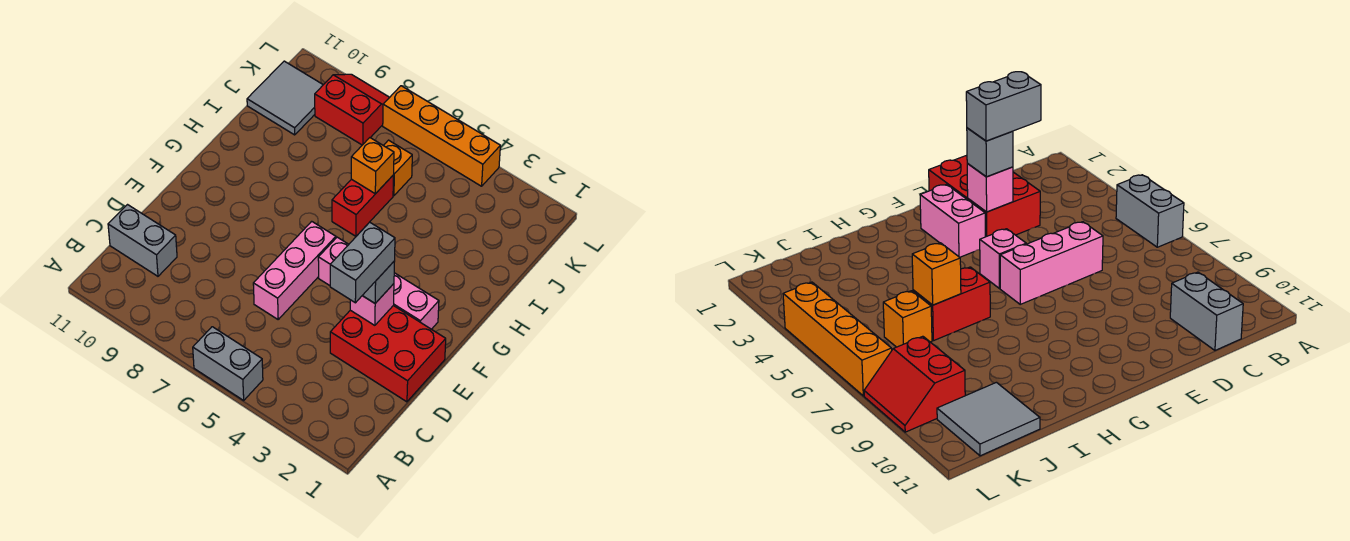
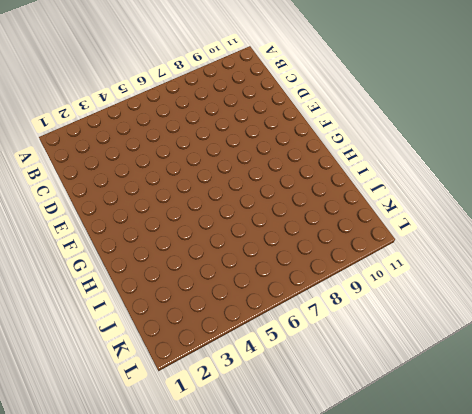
none -> grey brick A5:A6 level 1
none -> grey brick C10:C11 level 1
none -> red brick D1:E3 level 1

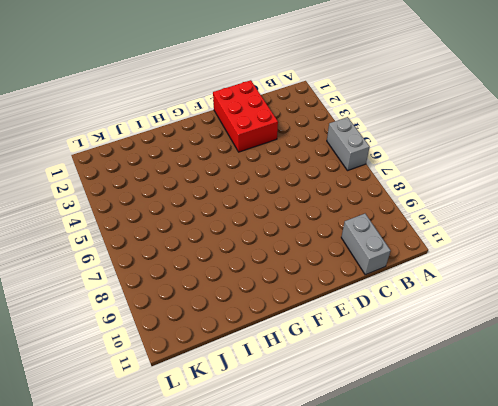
none -> pink brick D6:F6 level 1
none -> pink brick F2:F3 level 1
none -> pink brick F5 level 1

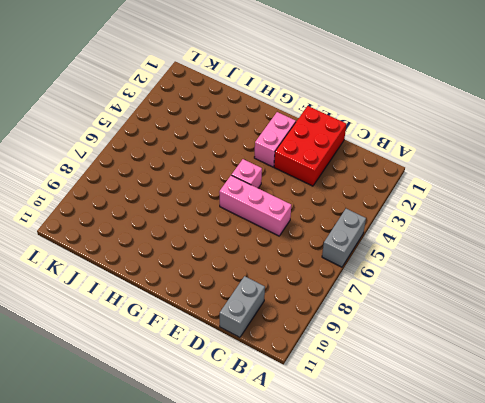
none -> red brick H6:I6 level 1
none -> orange brick J6 level 1
none -> grey tile J10:K11 level 1

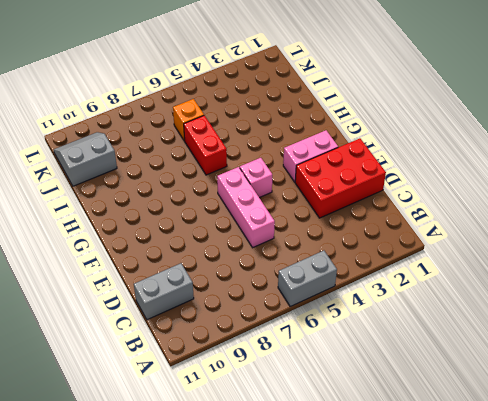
grey slope J10:K11 level 1 top J -> grey tile J10:K11 level 1
none -> red slope K8:L9 level 1 top K
none -> orange brick L4:L7 level 1
none -> pink brick E3 level 2

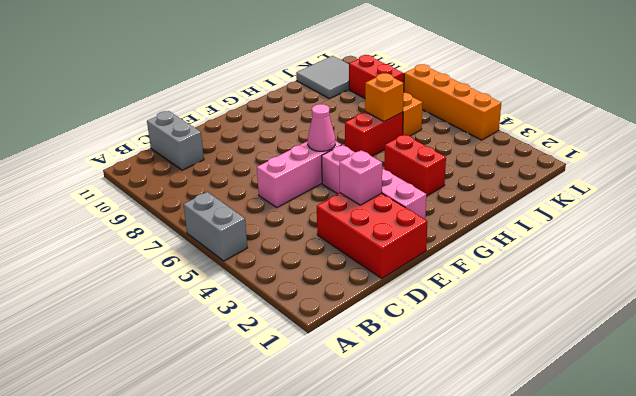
pink cone F6 level 2 -> none
red brick H3:H4 level 1 -> none
none -> grey brick E3 level 3
none -> grey brick D3:E3 level 4

